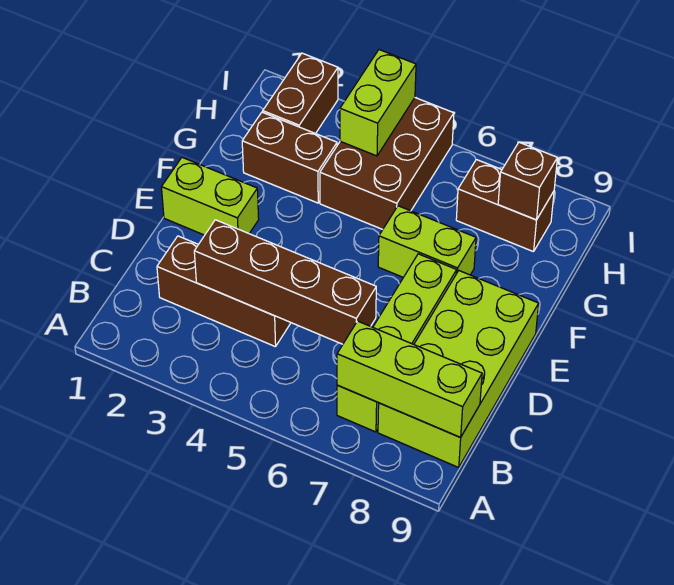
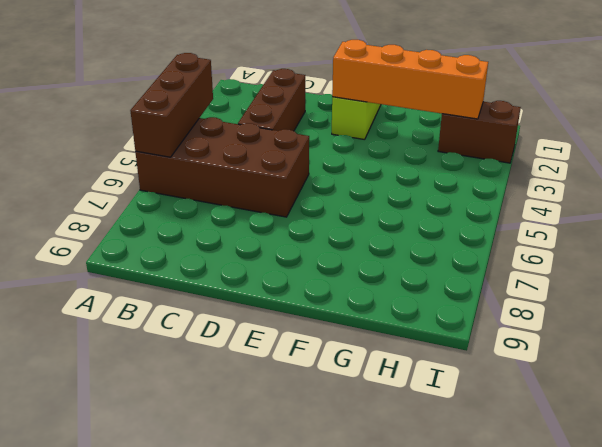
brown brick A4:A6 level 2 -> none
brown brick A5:D6 level 1 -> none
orange brick E2:H2 level 2 -> none
none -> lime brick B7:E7 level 1
none -> lime brick B8:E9 level 1
none -> lime brick F6:F7 level 1

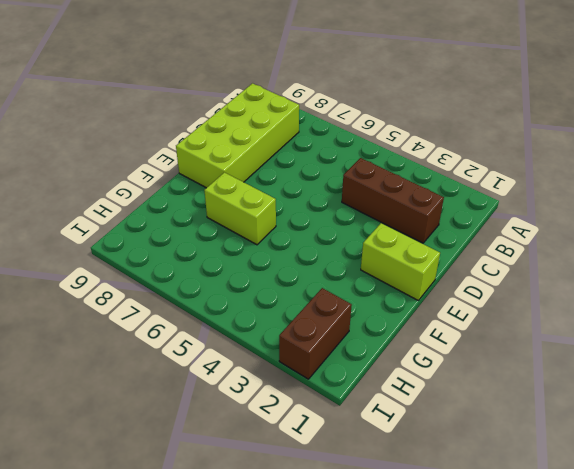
none -> lime brick B7:E7 level 1
none -> brown brick G2:G3 level 1
none -> brown brick G4:I5 level 1

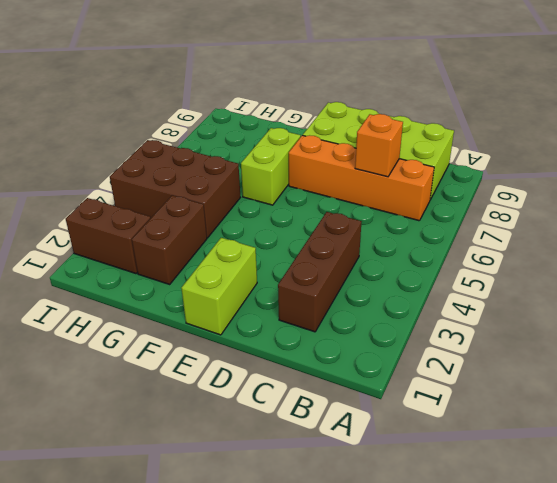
orange brick B7:E7 level 1 -> lime brick B7:E7 level 1
orange brick C7 level 2 -> none
none -> brown brick H7:H8 level 1
none -> lime brick B7:B9 level 2
none -> brown brick C3:C6 level 2

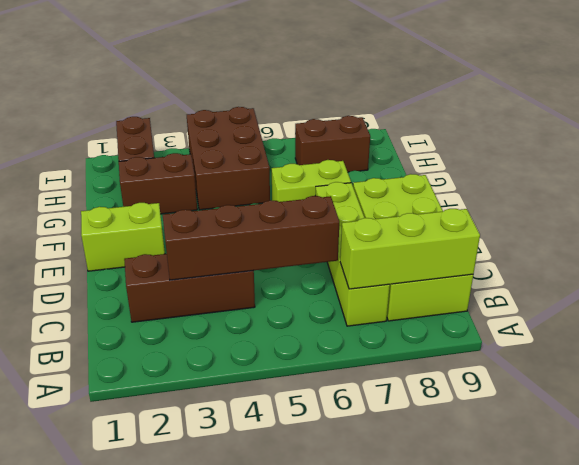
none -> lime brick H4:I4 level 2
none -> brown brick H8 level 2

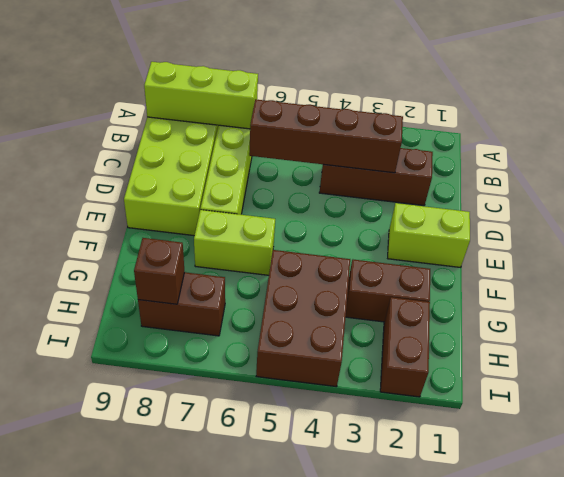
none -> lime brick H4:I4 level 2

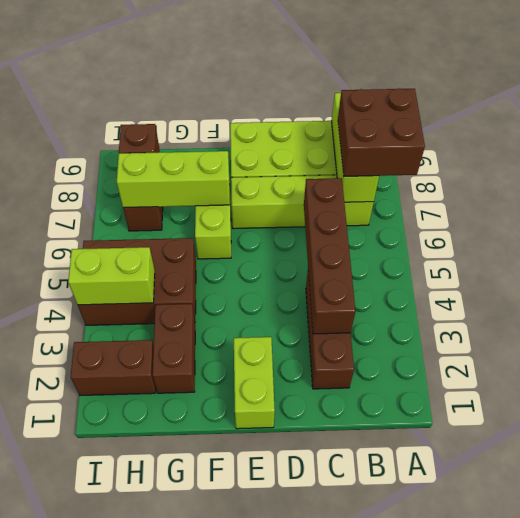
brown brick A7:B8 level 3 -> none
lime brick F7:H7 level 2 -> none

